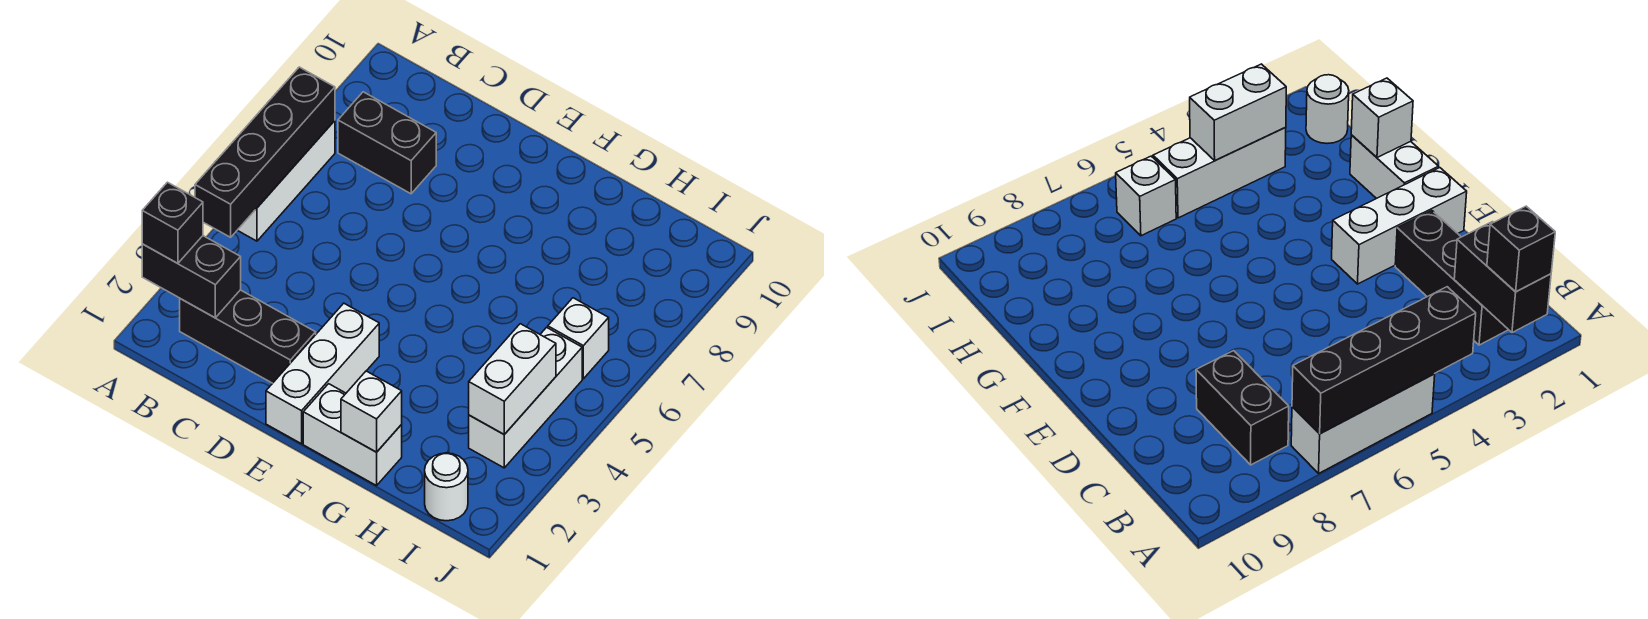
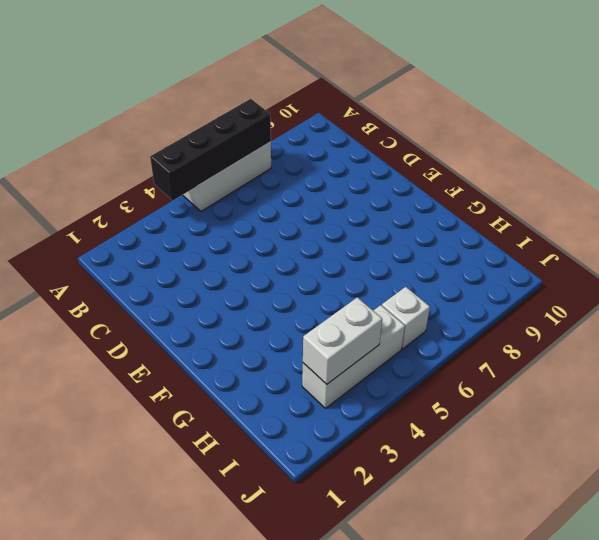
none -> black brick B2:D2 level 1
none -> black brick B8:C8 level 1
none -> white brick E1:E3 level 1

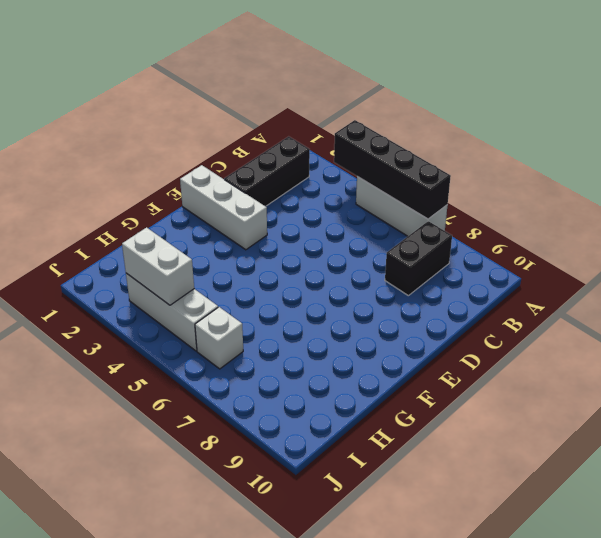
none -> white brick F1:G1 level 1
none -> white round brick I1 level 1
none -> black brick A2:B2 level 2

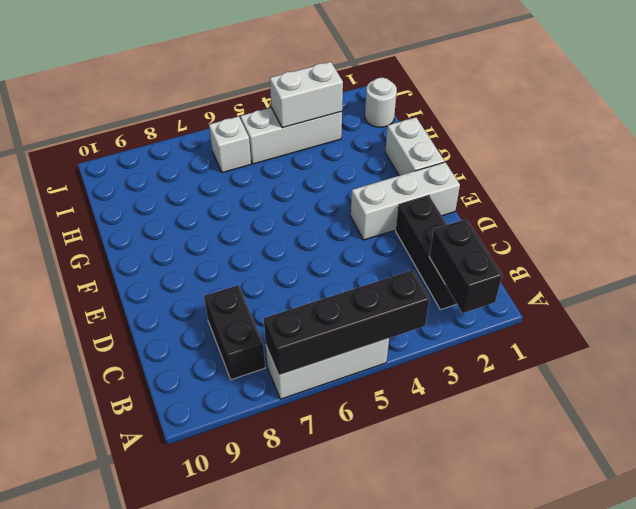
none -> white brick G1 level 2
none -> black brick A2 level 3

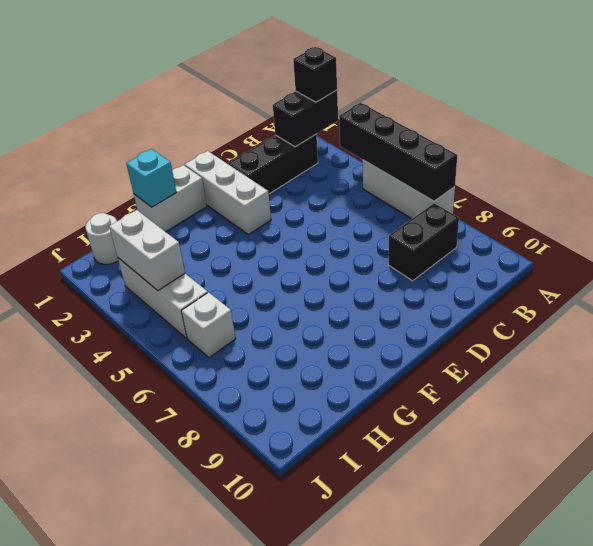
cyan brick G1 level 2 -> white brick G1 level 2

